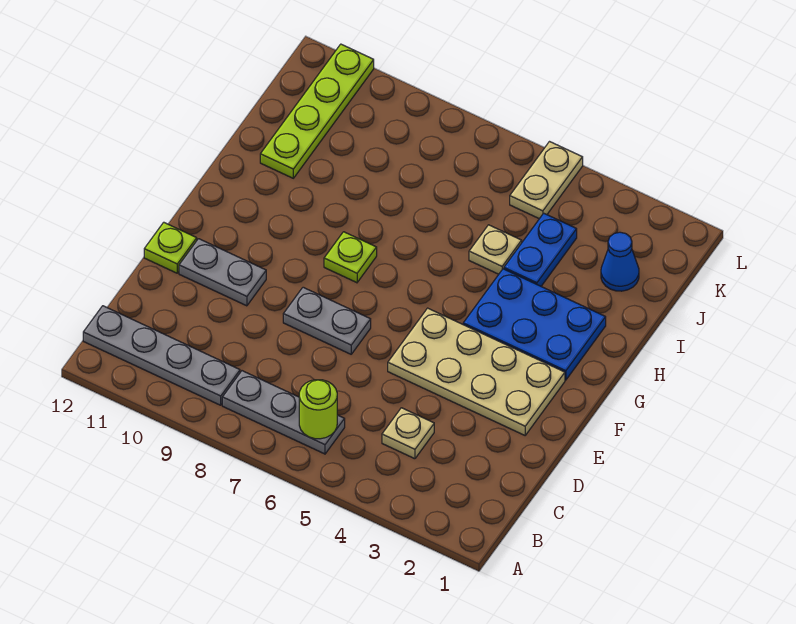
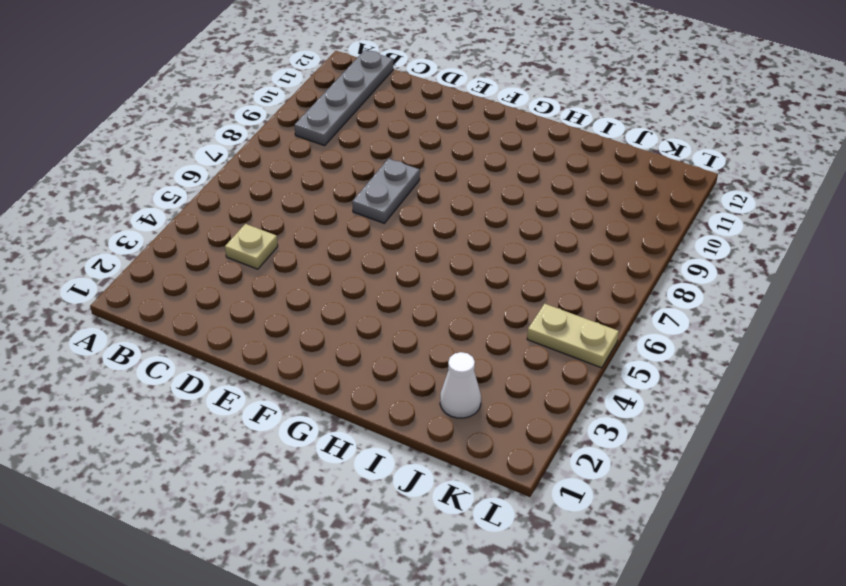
white cone J2 level 1 -> blue cone J2 level 1
none -> grey plate B6:B8 level 1
none -> tan plate E2:F5 level 1
none -> grey plate E10:E11 level 1

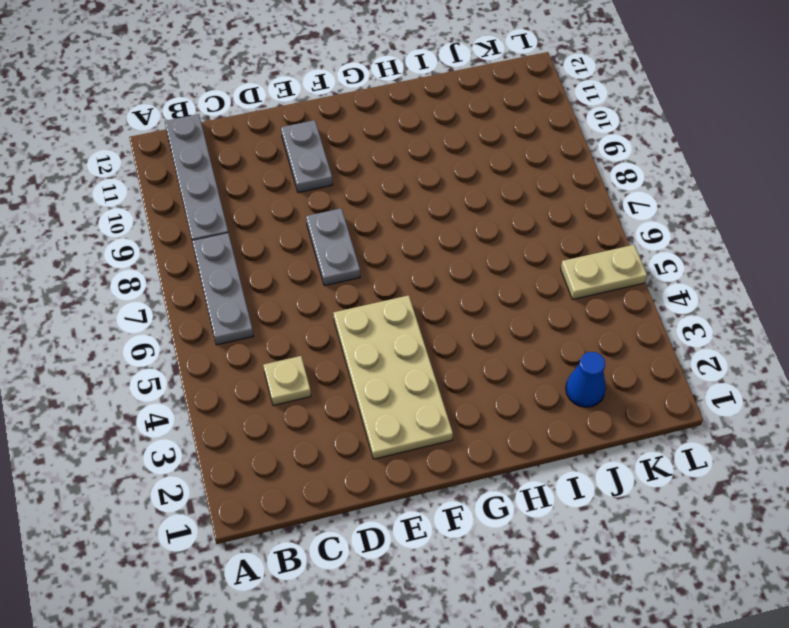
none -> lime plate E12 level 1
none -> blue plate G2:H4 level 1
none -> lime plate G8 level 1

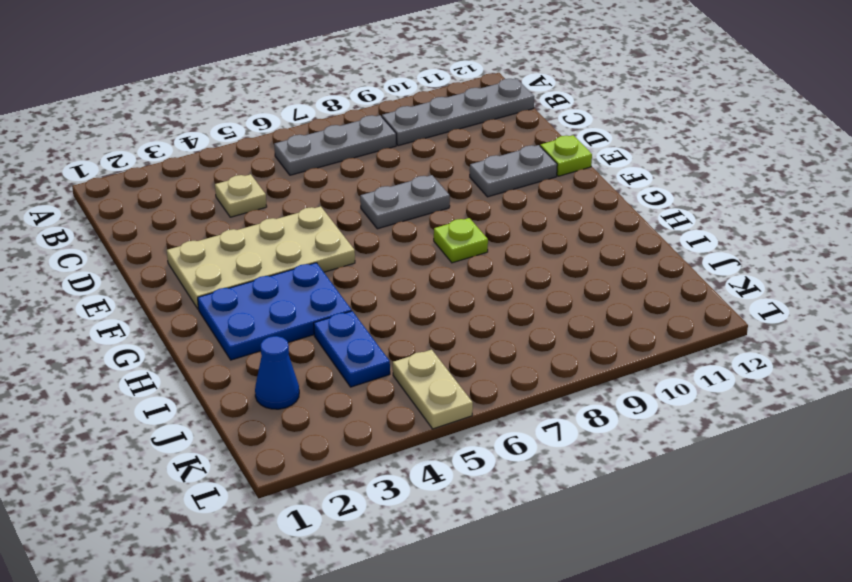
none -> tan plate I5 level 1
none -> lime plate I11:L11 level 1
none -> lime round brick B6 level 2

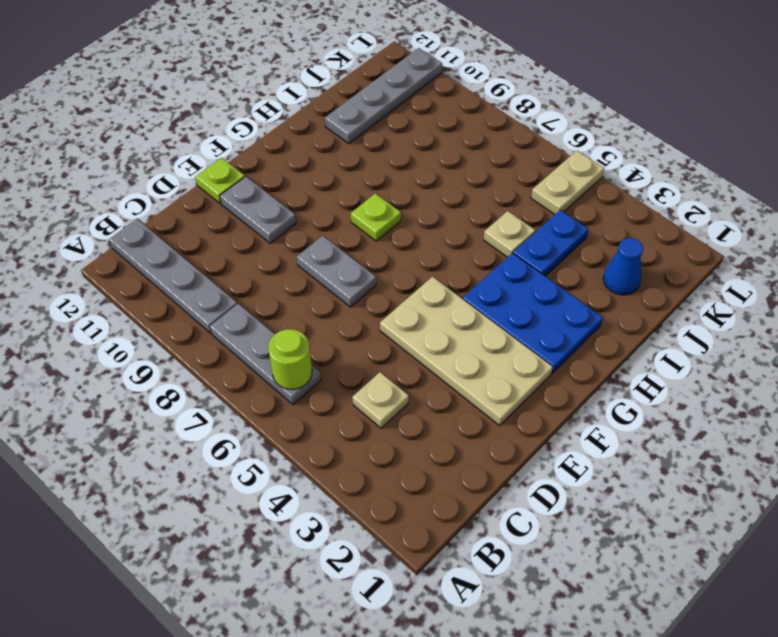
grey plate I11:L11 level 1 -> lime plate I11:L11 level 1

